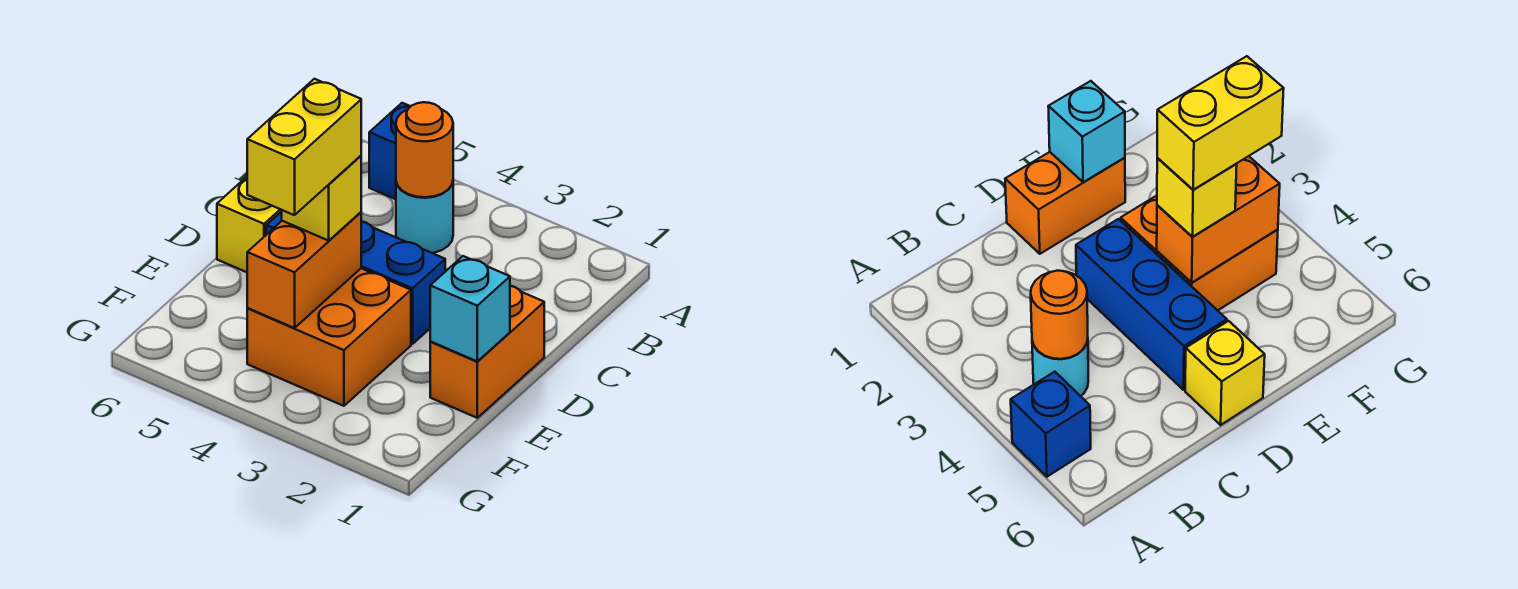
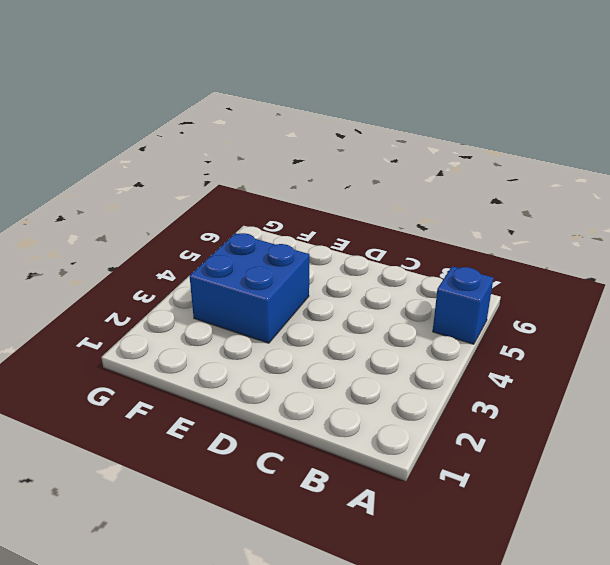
blue brick E3:F4 level 1 -> orange brick E3:F4 level 1
none -> cyan round brick B4 level 1
none -> orange brick D1:E1 level 1

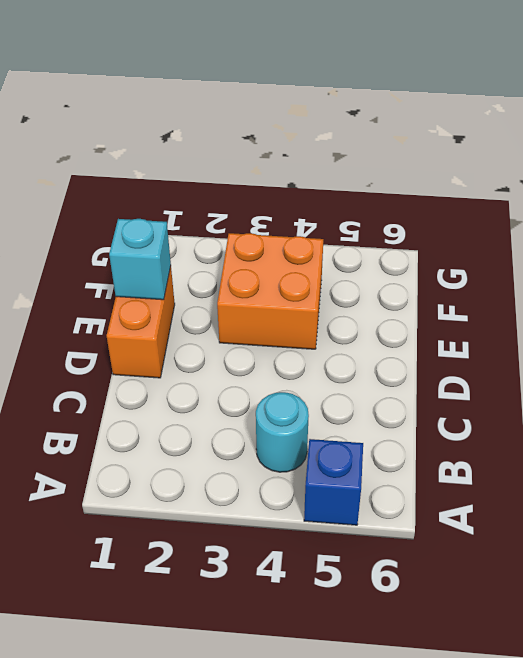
none -> blue brick D3:D5 level 1
none -> yellow brick D6 level 1

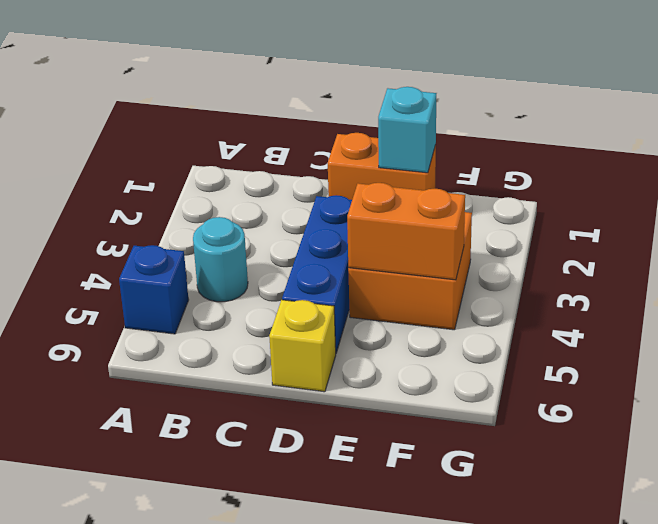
none -> orange round brick B4 level 2
none -> yellow brick E4 level 3

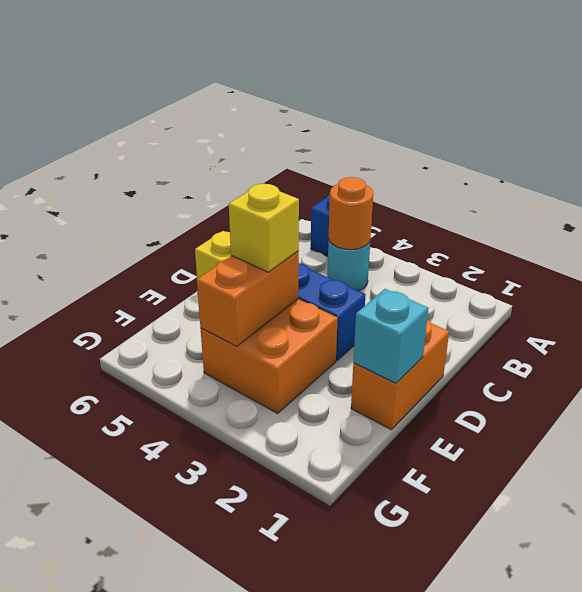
none -> yellow brick E4:F4 level 4

